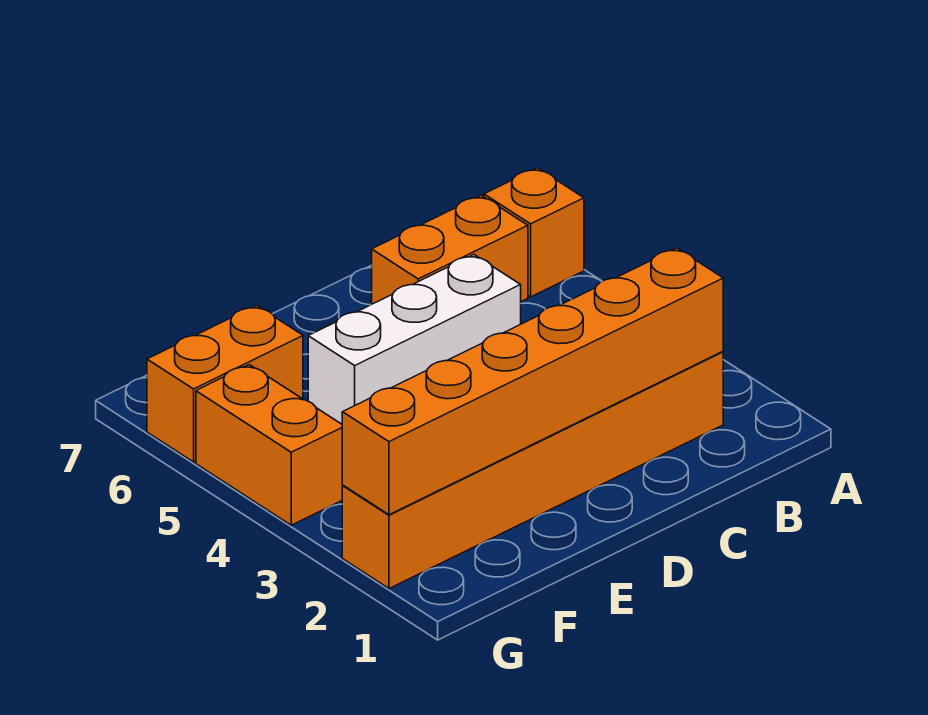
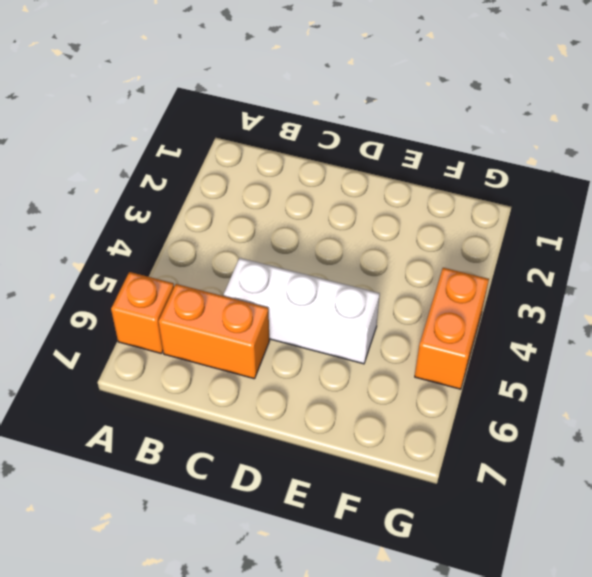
none -> orange brick B2:G2 level 1
none -> orange brick F6:G6 level 1

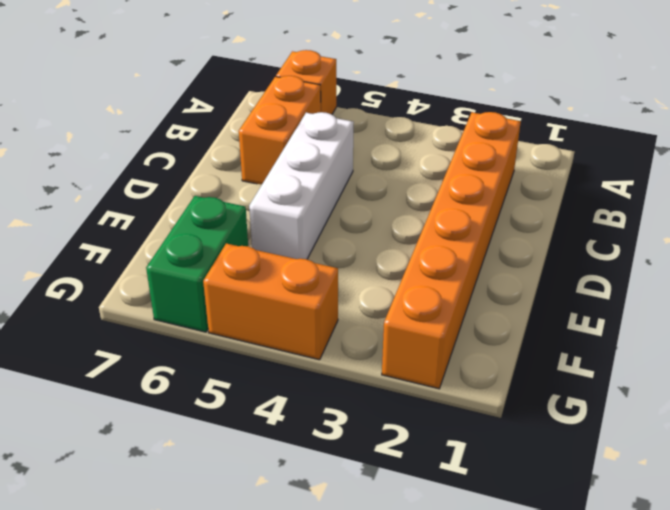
green brick F6:G6 level 1 -> orange brick F6:G6 level 1
none -> orange brick B2:G2 level 2

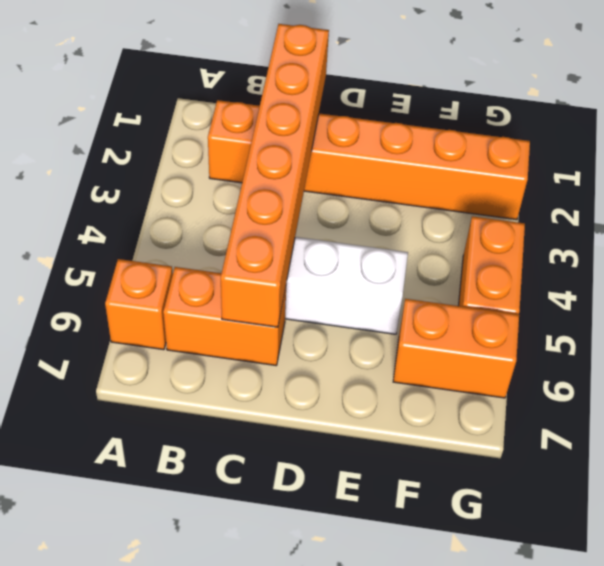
orange brick C1:C6 level 2 -> orange brick B2:G2 level 2

